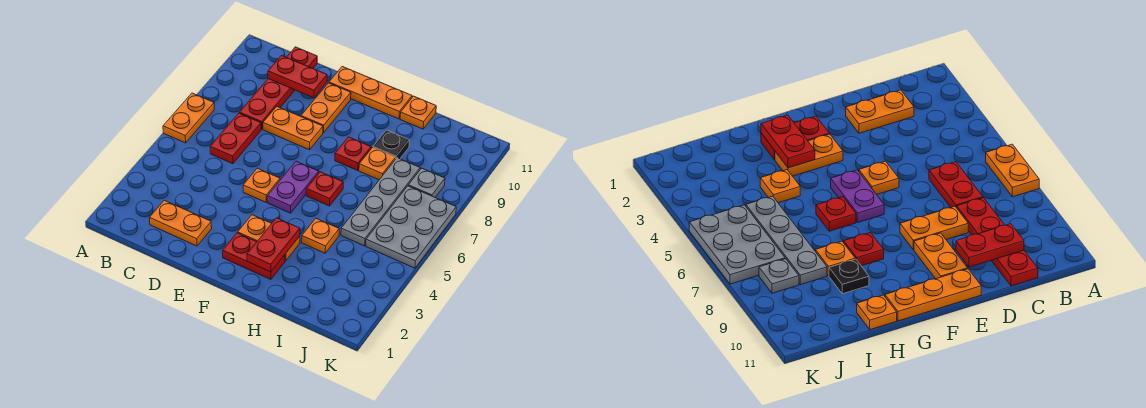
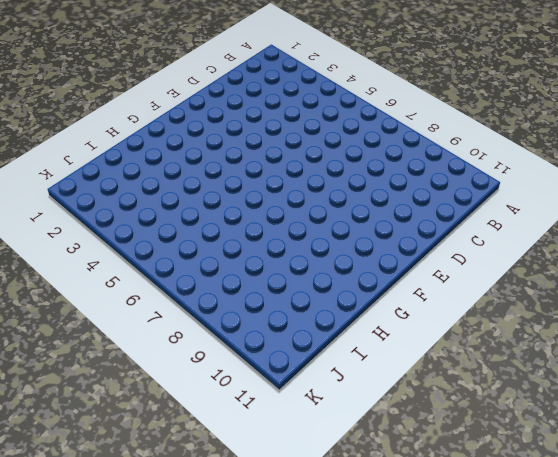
none -> orange plate A6:A7 level 1
none -> orange plate C2:D2 level 1
none -> red plate C6:C7 level 1

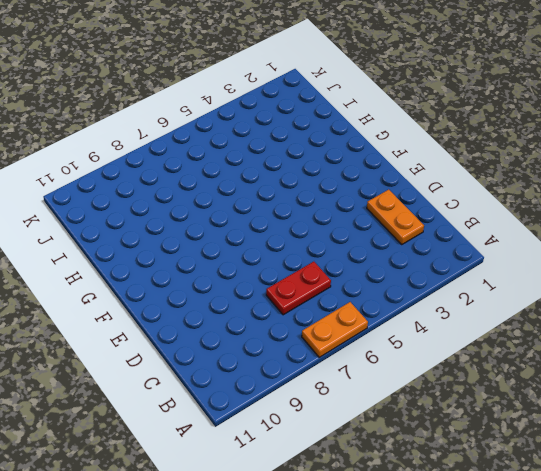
none -> red plate C8:C11 level 1
none -> orange plate D8:E8 level 1
none -> orange plate E5 level 1

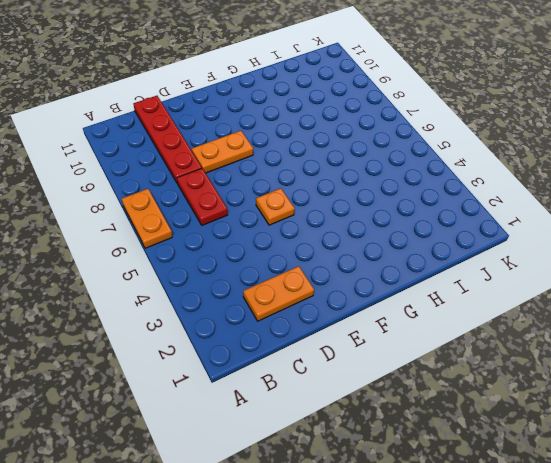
none -> orange plate E9:E10 level 1
none -> orange plate E11:G11 level 1
none -> red plate F2:G2 level 1

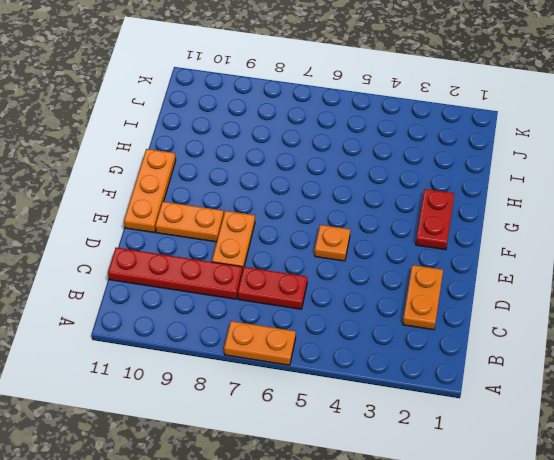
none -> orange plate F3:G3 level 1
none -> purple plate F5:F6 level 1
none -> red plate G6 level 1

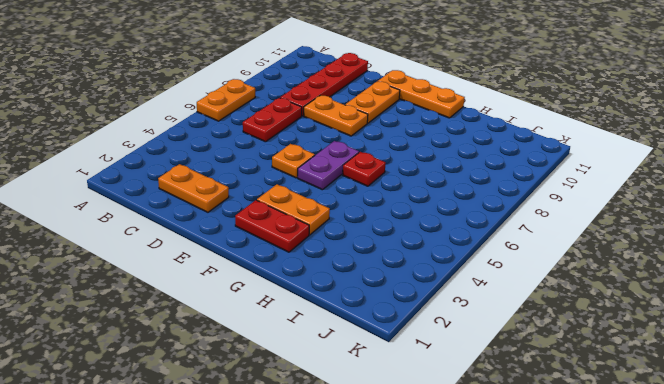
none -> red plate G8 level 1
none -> orange plate H4 level 1
none -> orange plate H8 level 1

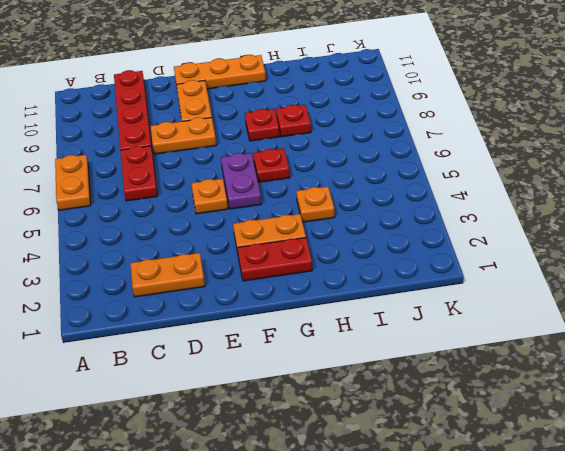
red plate H8 level 1 -> orange plate H8 level 1
none -> black plate H9 level 1
none -> orange plate H11 level 1
none -> grey plate I5:I8 level 1

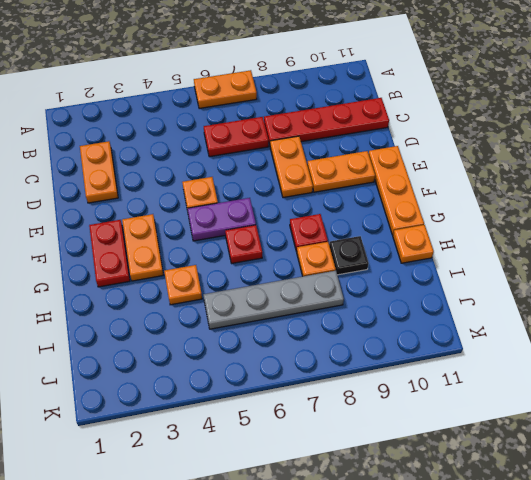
none -> grey plate J5:K7 level 1
none -> grey plate J8 level 1
none -> red plate C10:D10 level 2

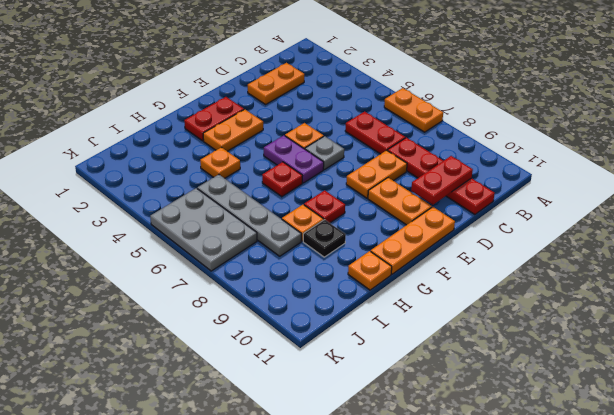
grey plate E6 level 1 -> grey plate J8 level 1
none -> red plate G2:G3 level 2

